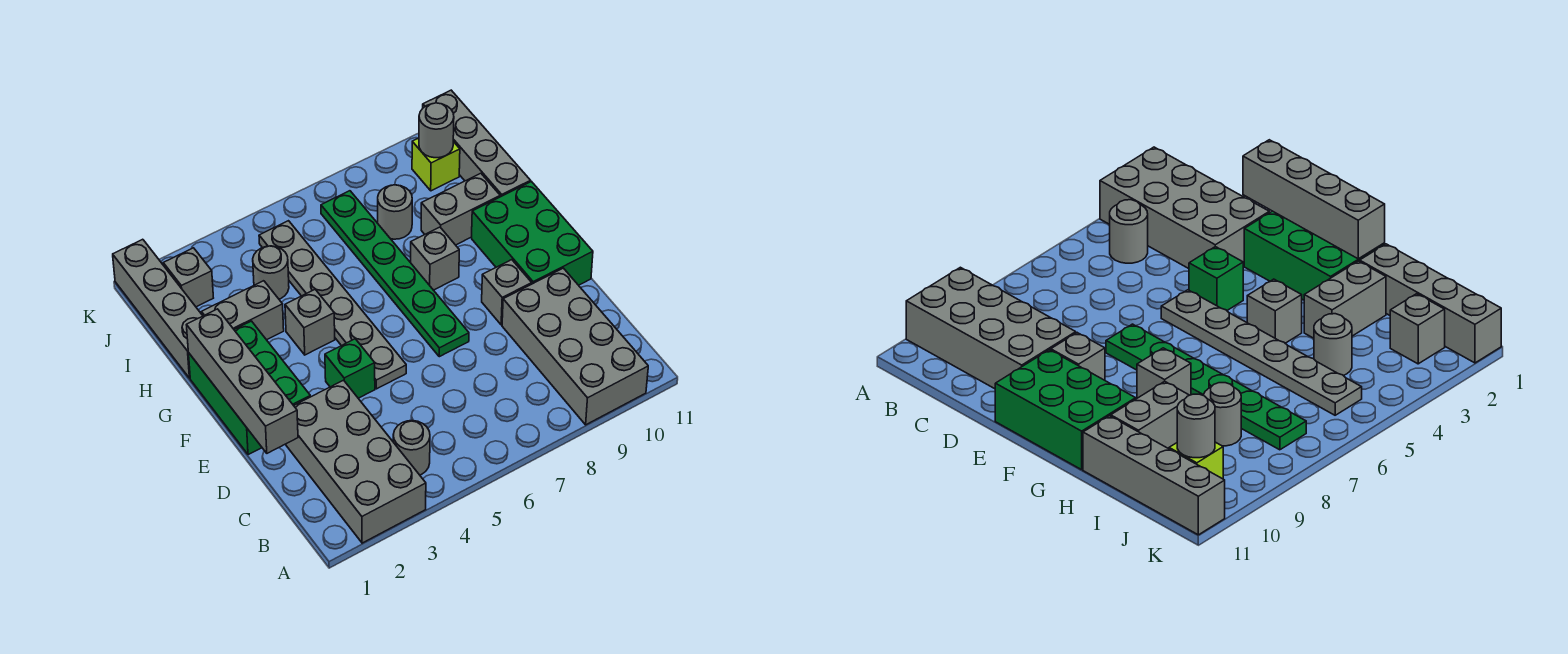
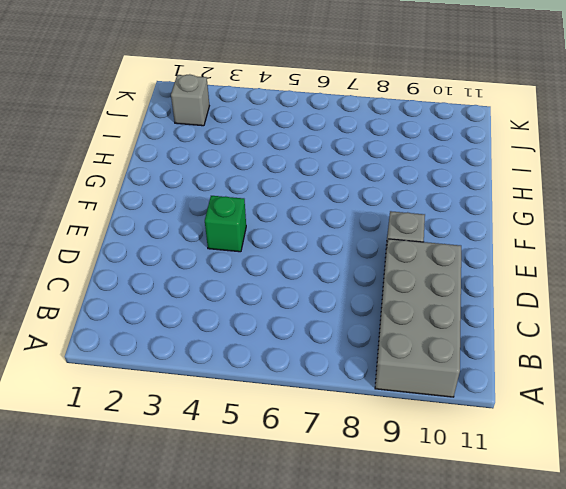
none -> grey brick A2:D3 level 1
none -> grey round brick B4 level 1
none -> green brick E1:G2 level 1

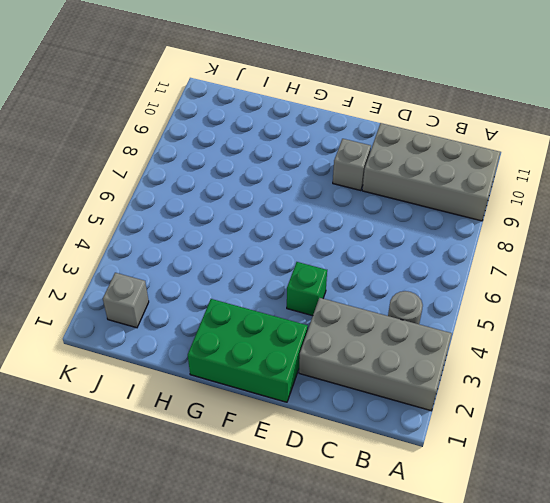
none -> grey plate E5:J5 level 1
none -> green plate E7:J7 level 1
none -> green brick E10:G11 level 1

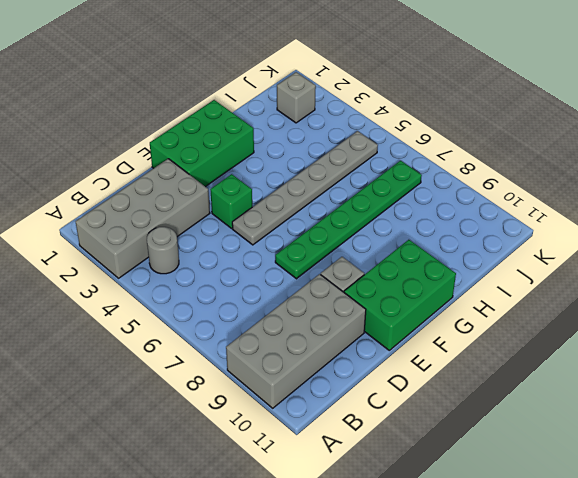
none -> grey brick G4 level 1
none -> grey brick G8 level 1
none -> grey brick H1:K1 level 1

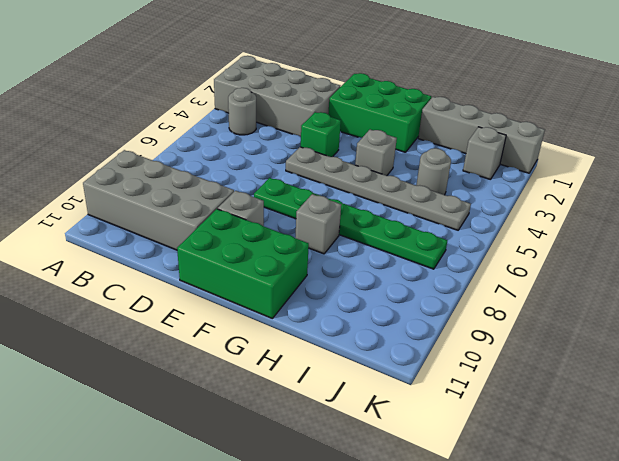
none -> grey brick H2:H3 level 1
none -> grey brick H9:H10 level 1
none -> grey brick H11:K11 level 1

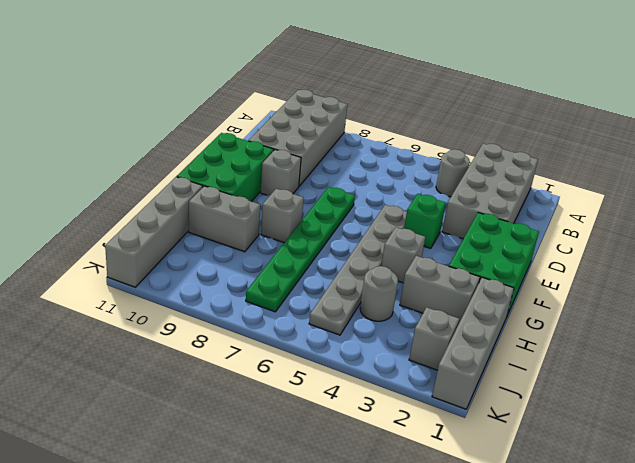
none -> grey round brick I8 level 1
none -> lime brick J10 level 1
none -> grey brick D1:G1 level 2

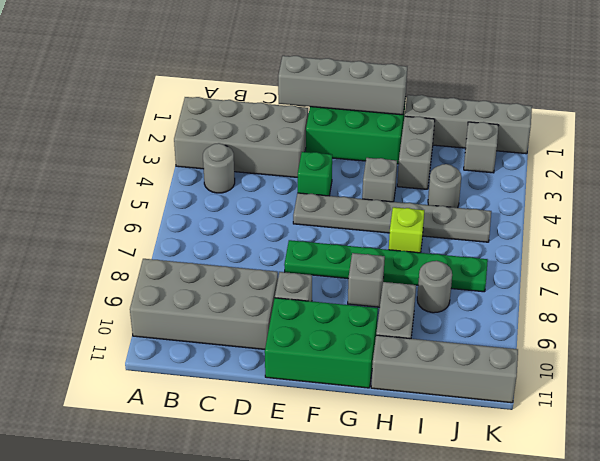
lime brick H6 level 1 -> lime brick J10 level 1
none -> grey round brick J10 level 2

